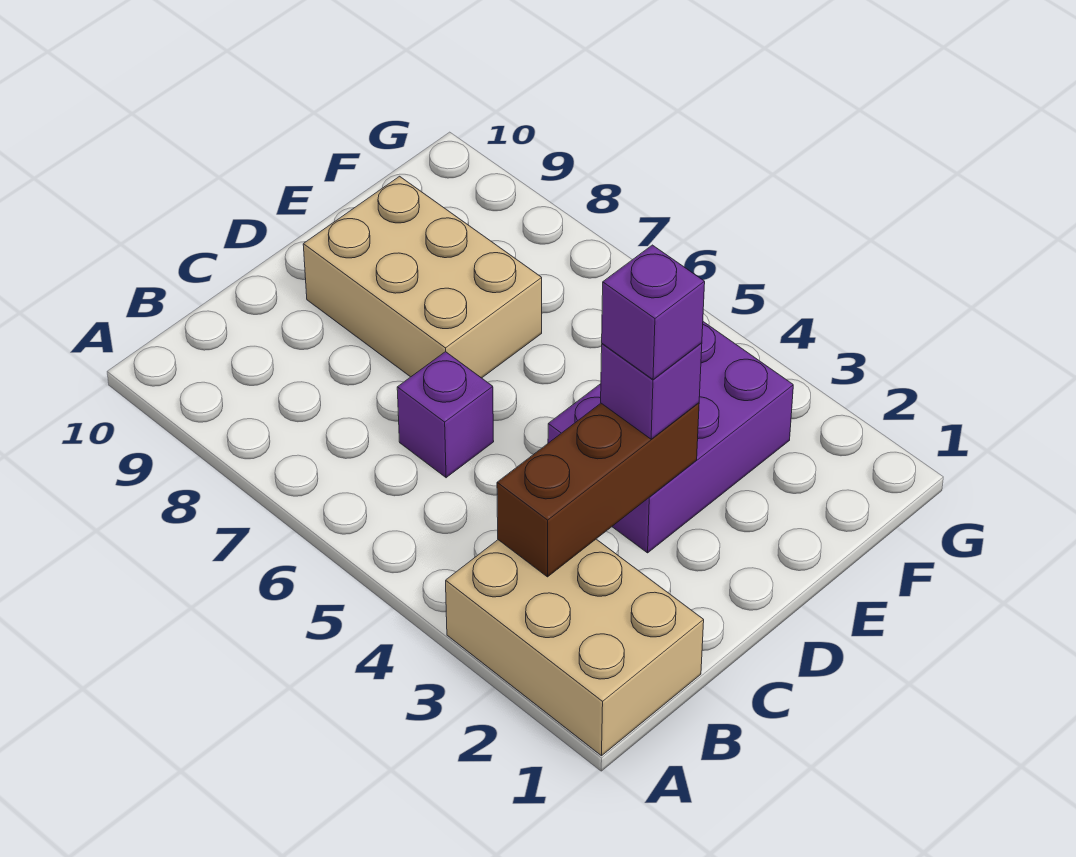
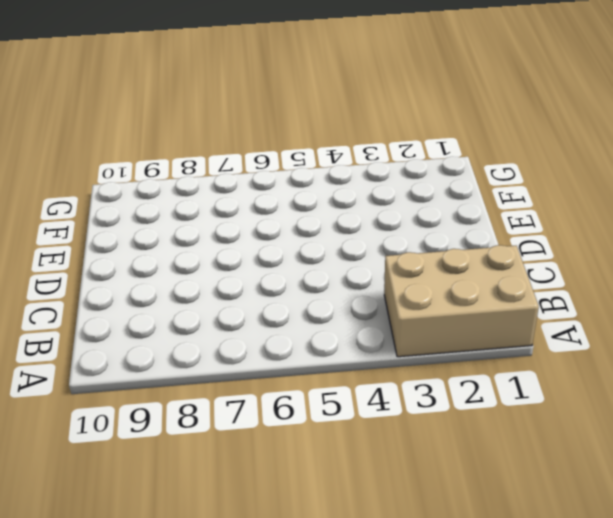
none -> purple brick C6 level 1
none -> purple brick D3:F4 level 1

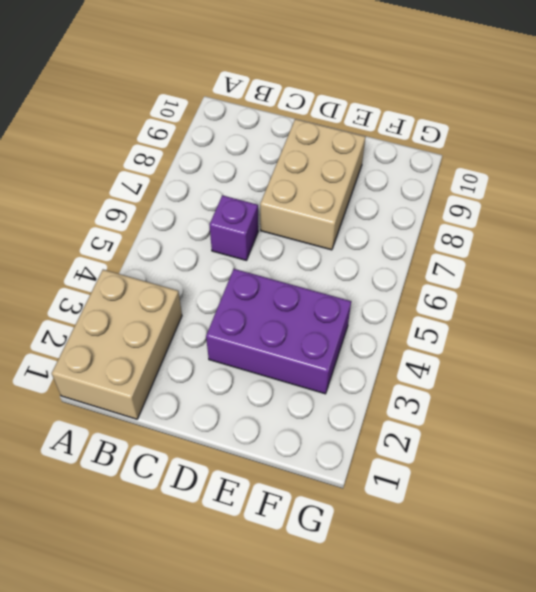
none -> brown brick B3:D3 level 2
none -> purple brick D3 level 3

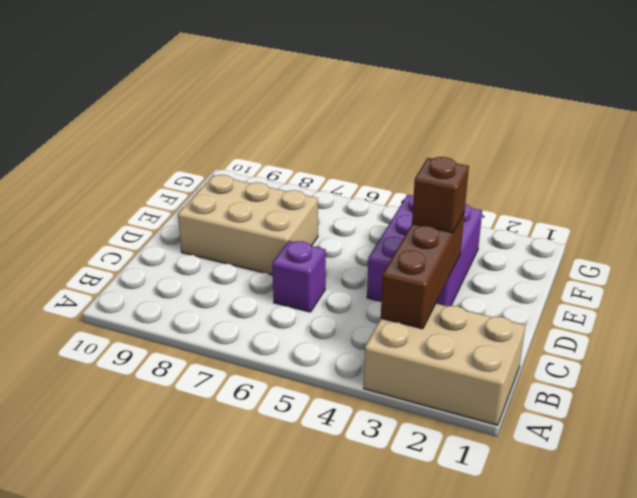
brown brick D3 level 3 -> purple brick D3 level 3
none -> purple brick D3 level 4

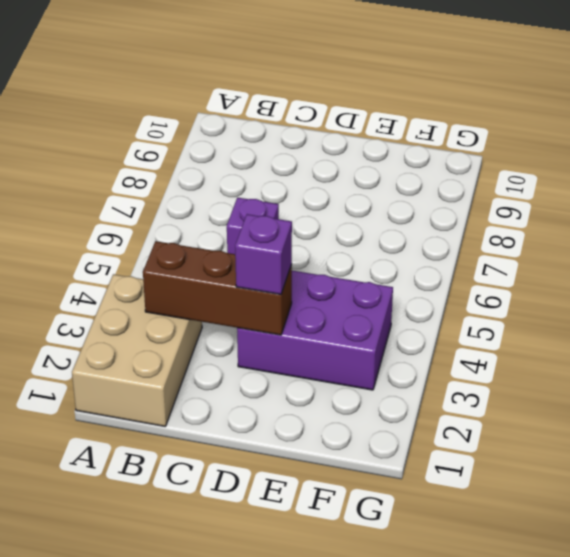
none -> tan brick D7:E9 level 1
none -> purple brick D3 level 4

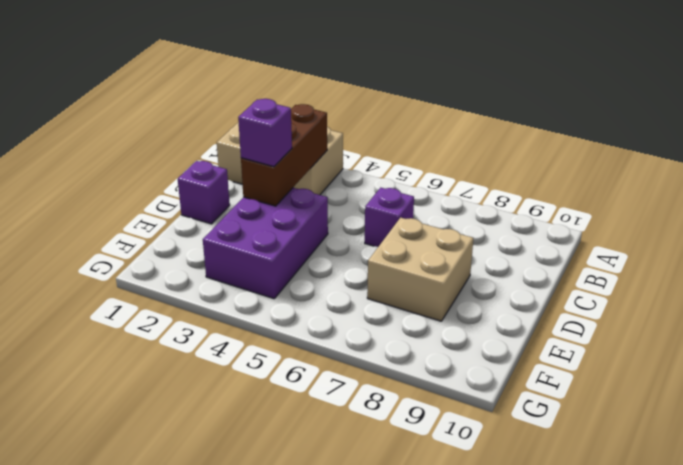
purple brick D1 level 1 -> purple brick D3 level 4
tan brick D7:E8 level 1 -> tan brick D7:E9 level 1

